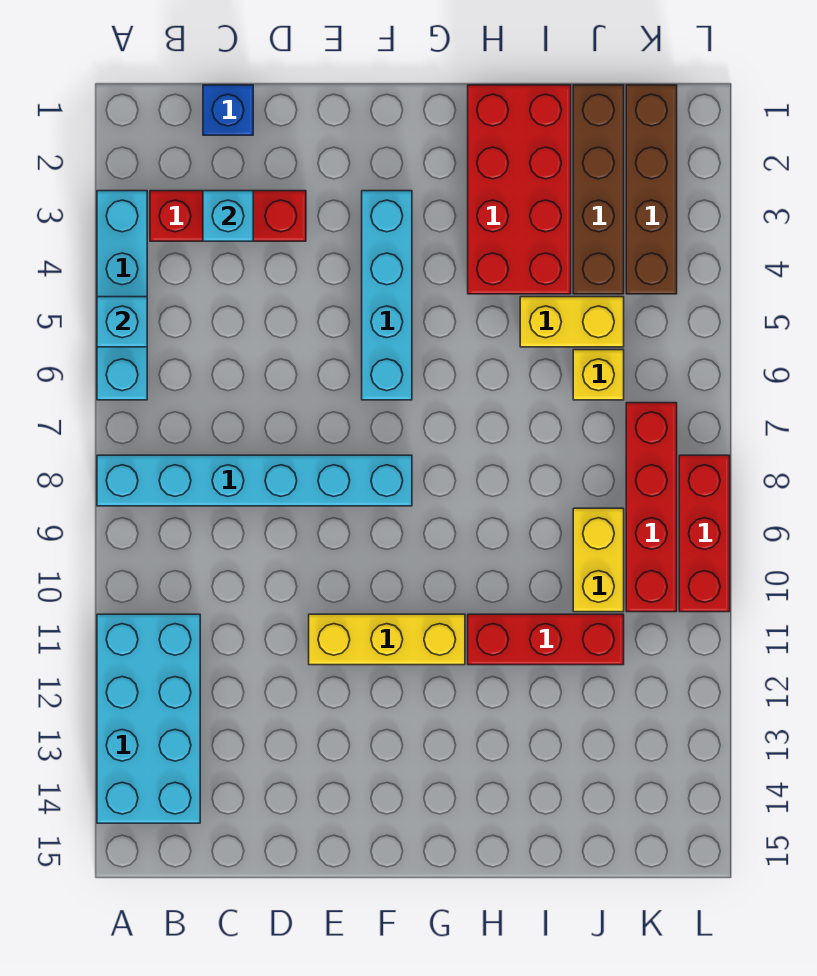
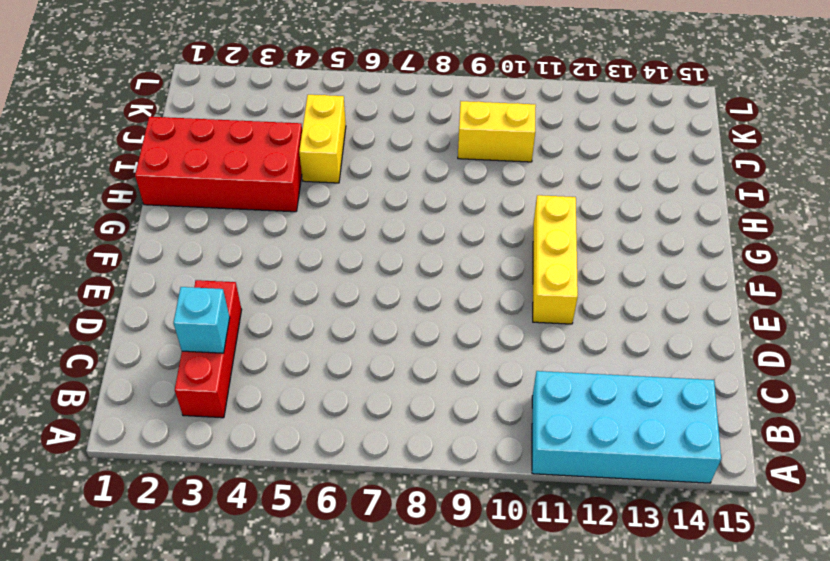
none -> cyan brick A3:A6 level 1
none -> cyan brick A8:F8 level 1
none -> blue brick C1 level 1

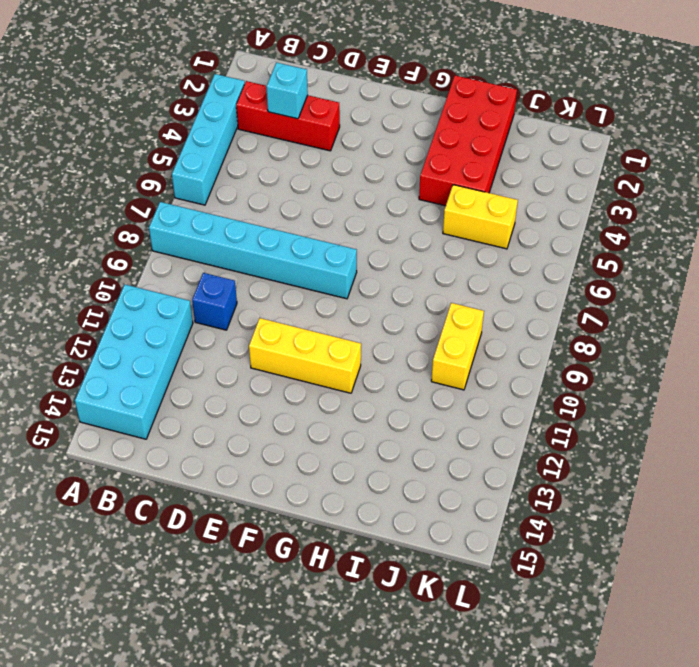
blue brick C10 level 1 -> blue brick C1 level 1
none -> cyan brick F3:F6 level 1
none -> red brick H11:J11 level 1
none -> brown brick J1:J4 level 1

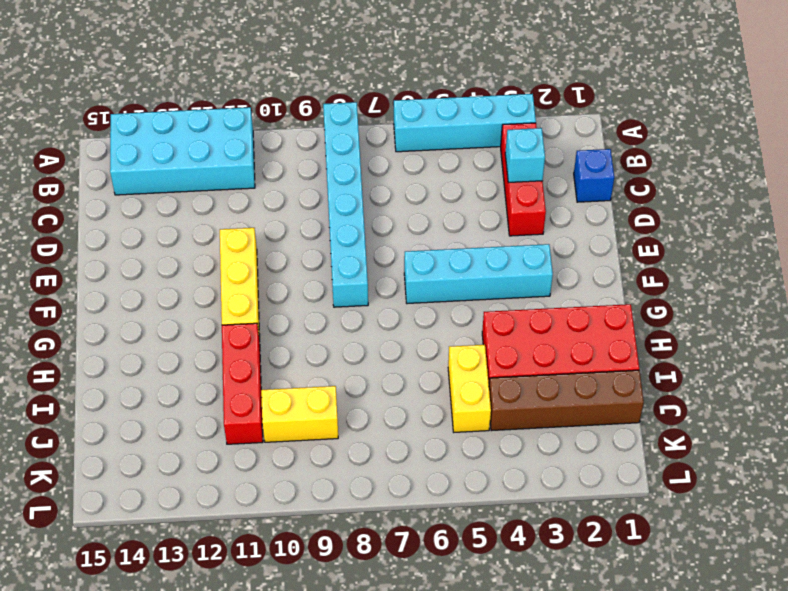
none -> yellow brick J6 level 1
none -> brown brick K1:K4 level 1
none -> red brick K7:K10 level 1

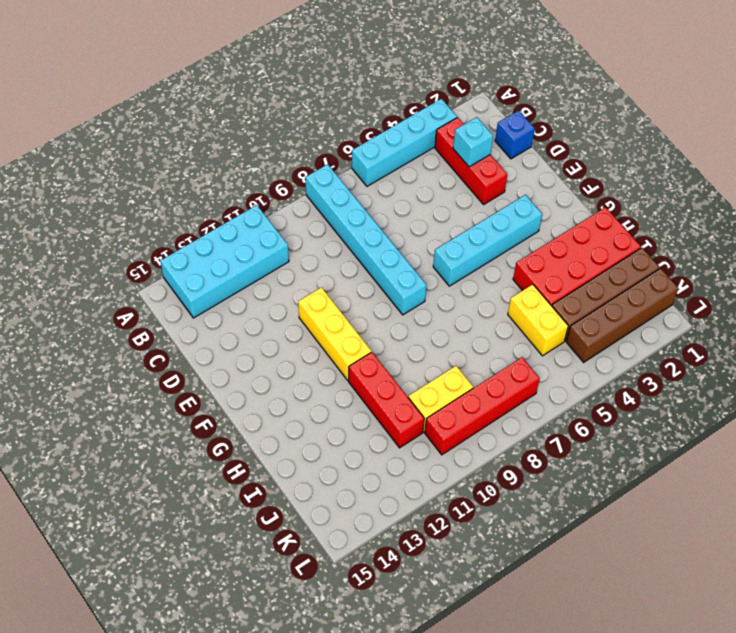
none -> yellow brick J6 level 1
none -> red brick L8:L10 level 1
none -> cyan brick A5 level 2

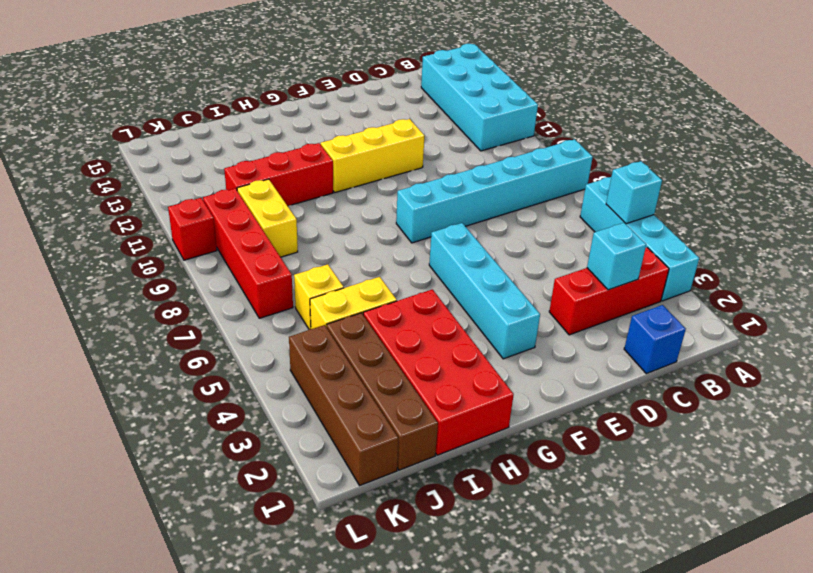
red brick L10 level 1 -> red brick L8:L10 level 1

